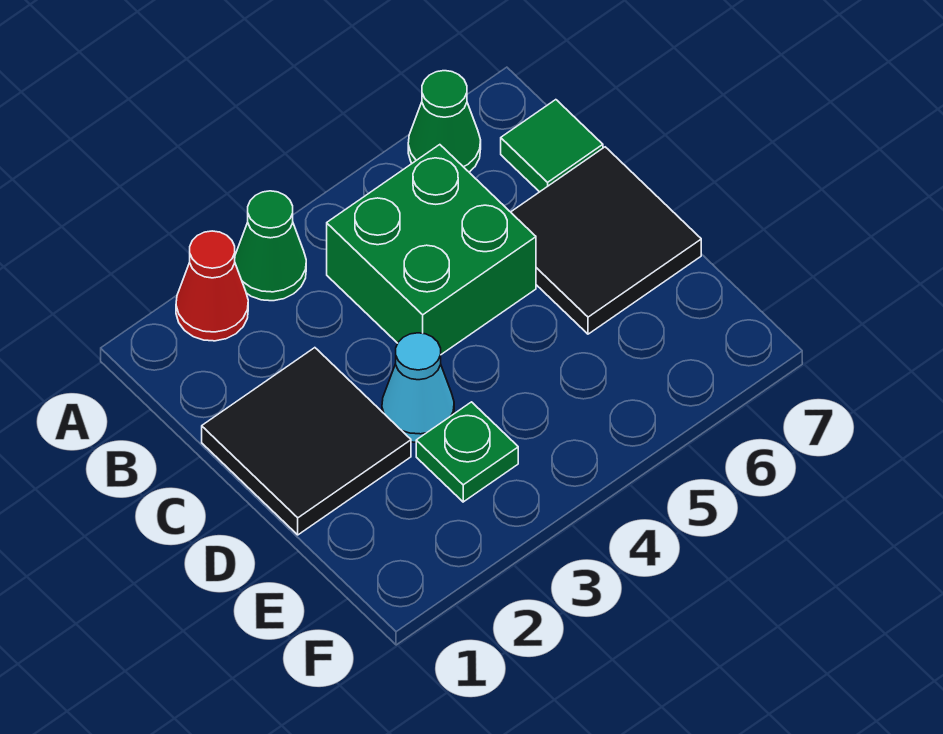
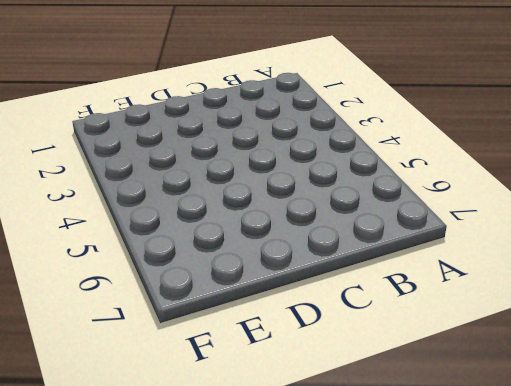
none -> red cone A2 level 1
none -> green cone A3 level 1

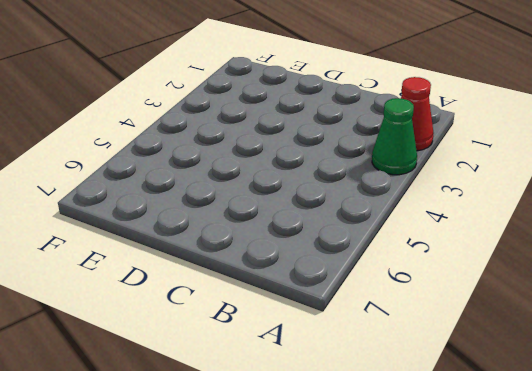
none -> green cone A6 level 1
none -> green brick B4:C5 level 1

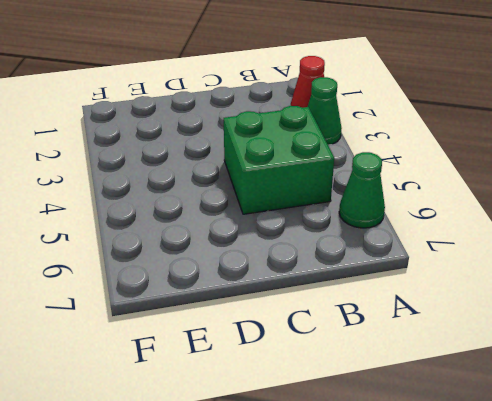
none -> green tile B7 level 1
none -> black tile C1:D2 level 1

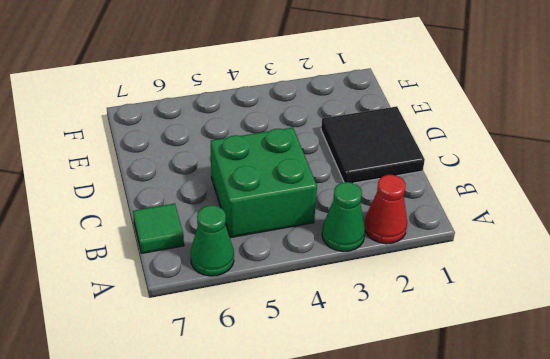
none -> black tile C6:D7 level 1
none -> cyan cone D3 level 1

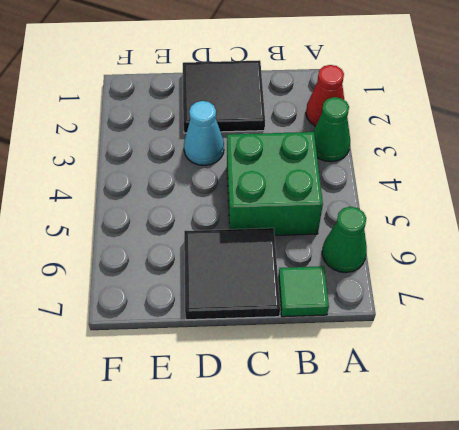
none -> green plate E3 level 1

